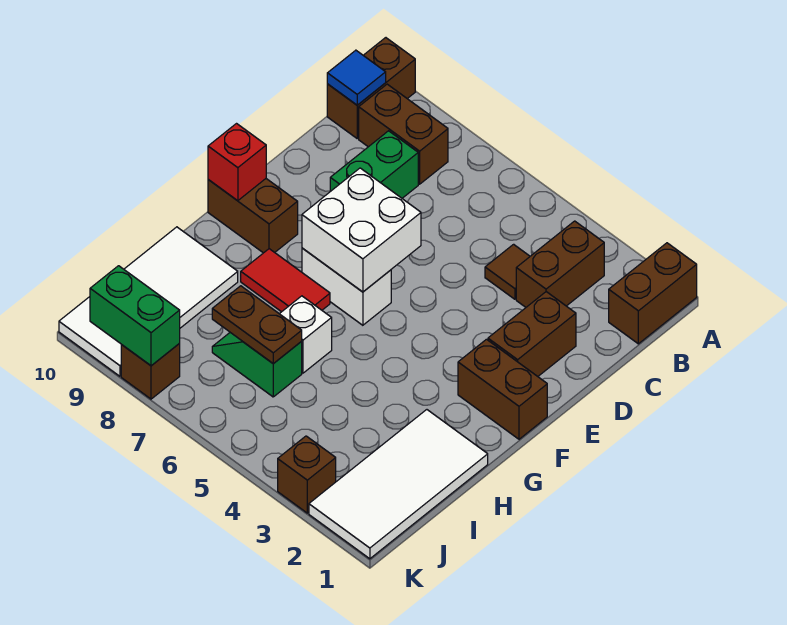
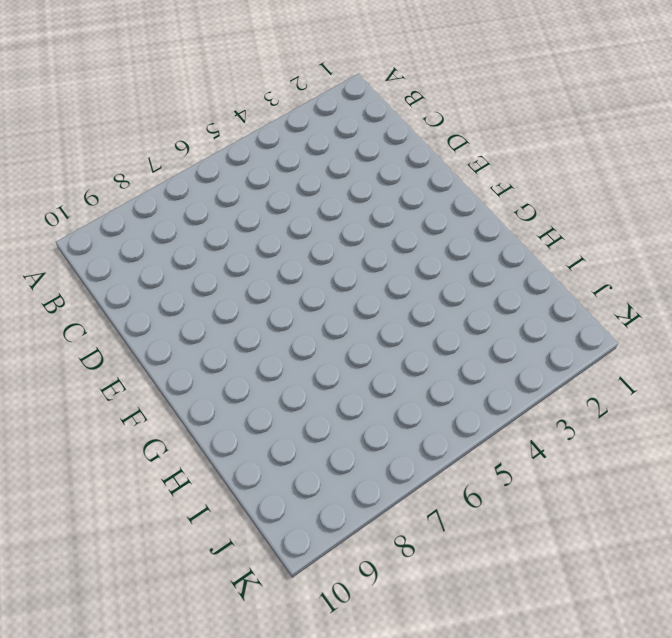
none -> brown brick A1:B1 level 1
none -> brown brick A10:B10 level 1
none -> brown brick B3:C3 level 1

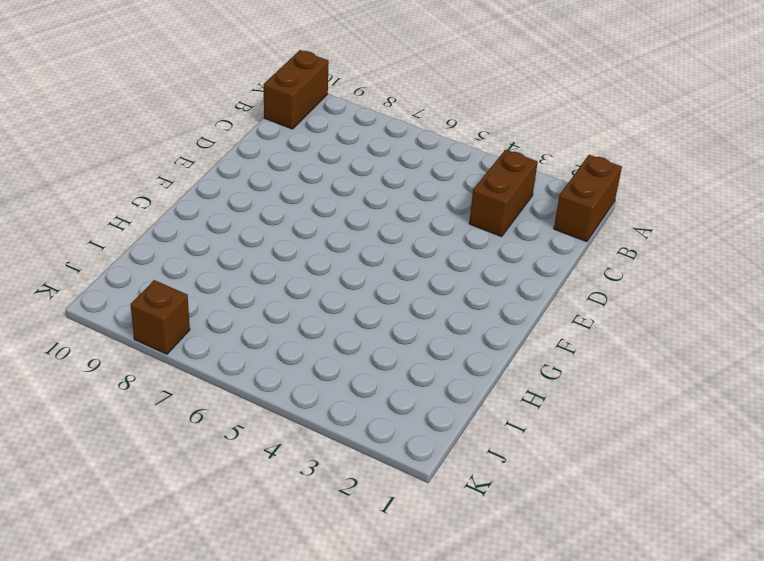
none -> brown brick B8:B9 level 1
none -> brown tile C4 level 1
none -> green brick C8:D8 level 1

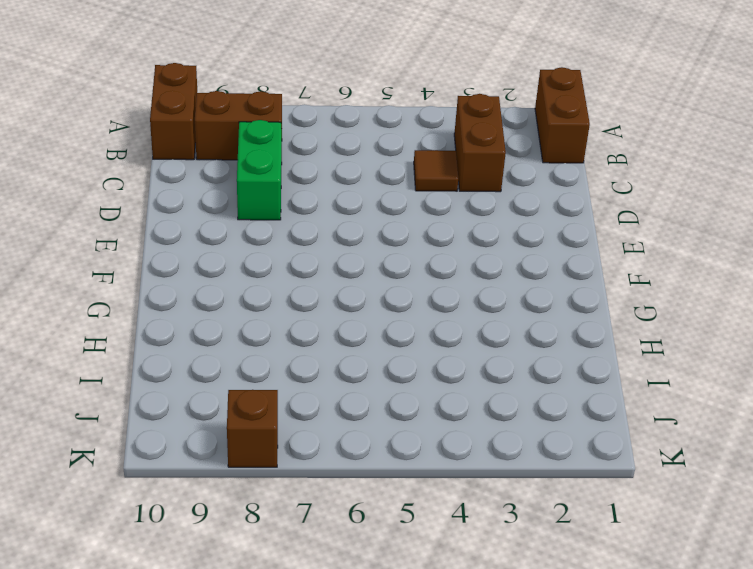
none -> brown brick D2:E2 level 1
none -> brown brick F1:F2 level 1
none -> white brick F6:F7 level 1

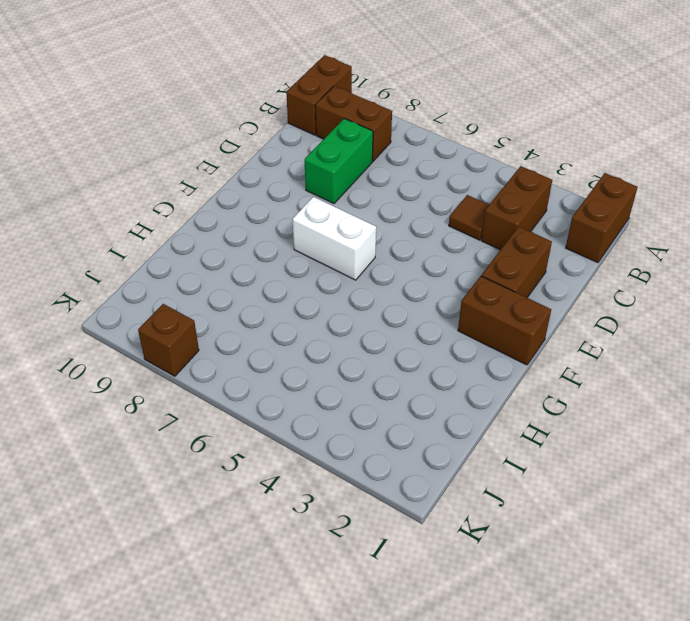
none -> brown brick F9:F10 level 1
none -> red tile G7:G8 level 1
none -> white tile H1:K2 level 1

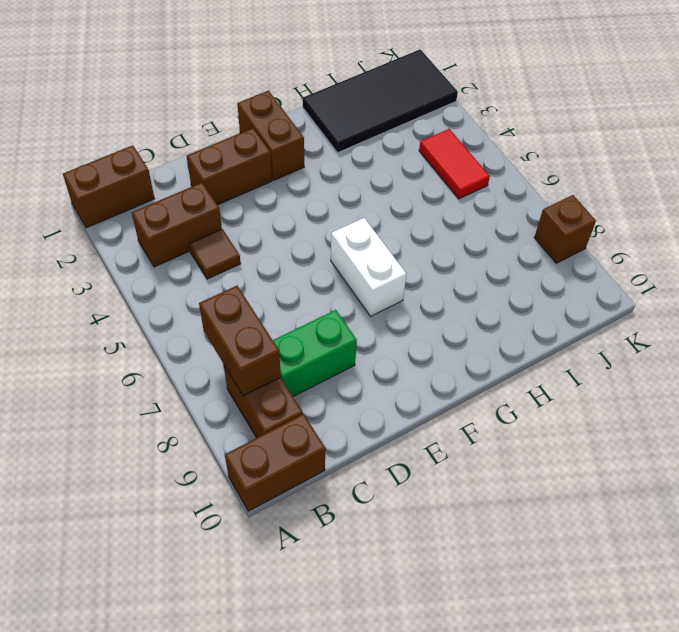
brown brick B7:B8 level 2 -> brown brick F9:F10 level 1
black tile H1:K2 level 1 -> white tile H1:K2 level 1
red tile J4:J5 level 1 -> red tile G7:G8 level 1
none -> white brick H6 level 1
none -> white tile H9:K10 level 1
none -> green slope I6:I7 level 1 top 6

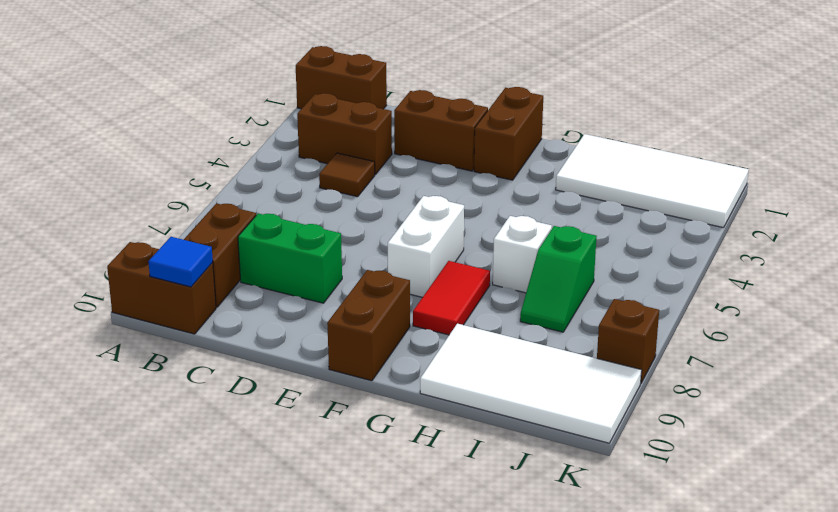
none -> brown brick K3 level 1
none -> white brick E6:F7 level 2
none -> red brick F10 level 2

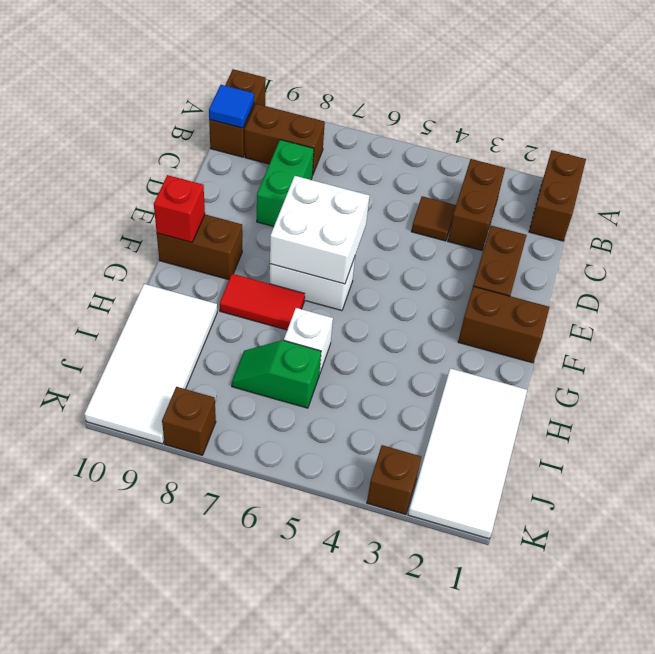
none -> brown plate I6:I7 level 2
none -> green brick K8:K9 level 2

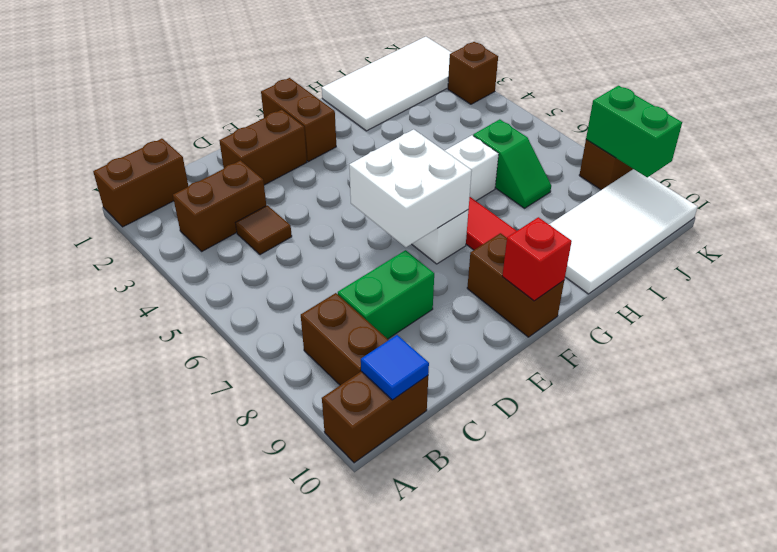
none -> brown plate I6:I7 level 2

